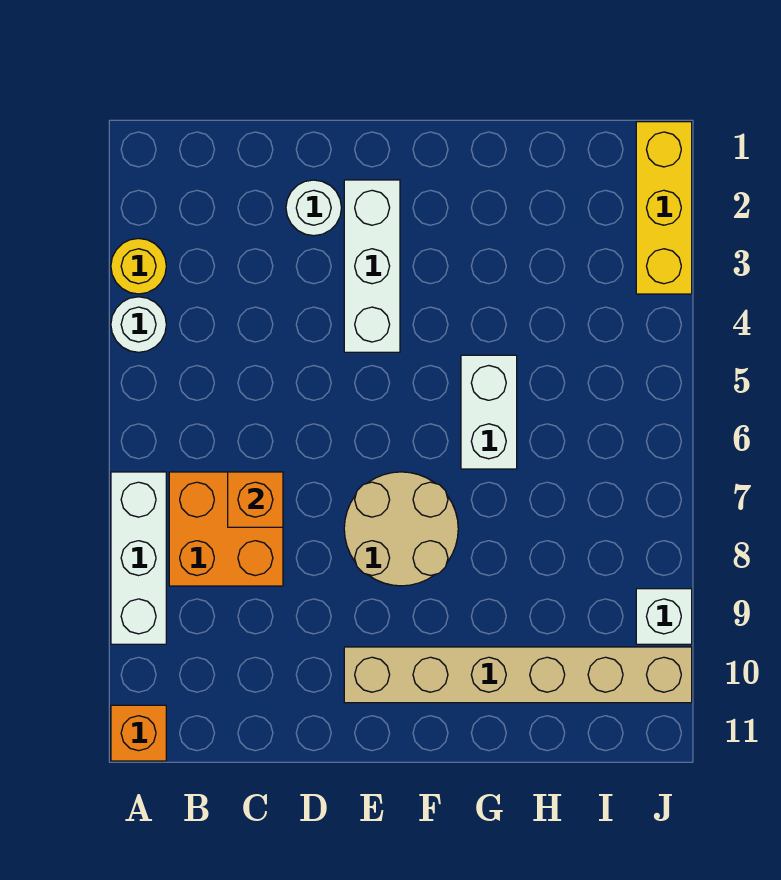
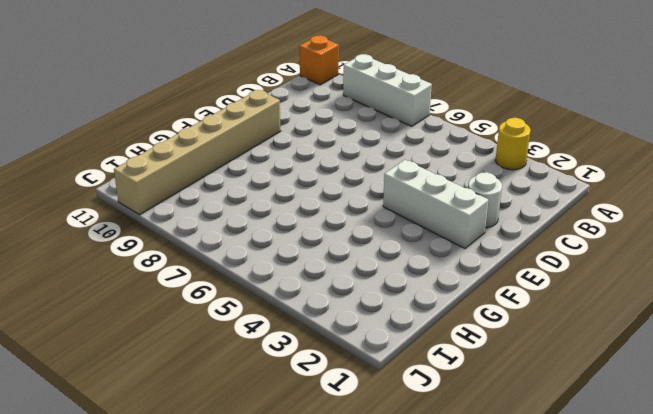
none -> white round brick A4 level 1
none -> orange brick B7:C8 level 1
none -> tan round brick E7:F8 level 1

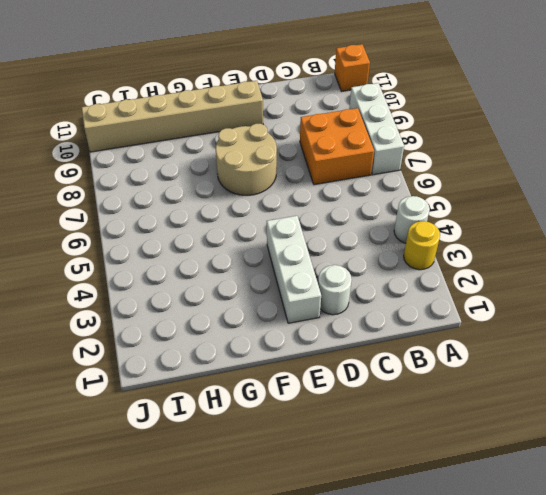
none -> white brick G5:G6 level 1
none -> yellow brick J1:J3 level 1
none -> white brick J9 level 1

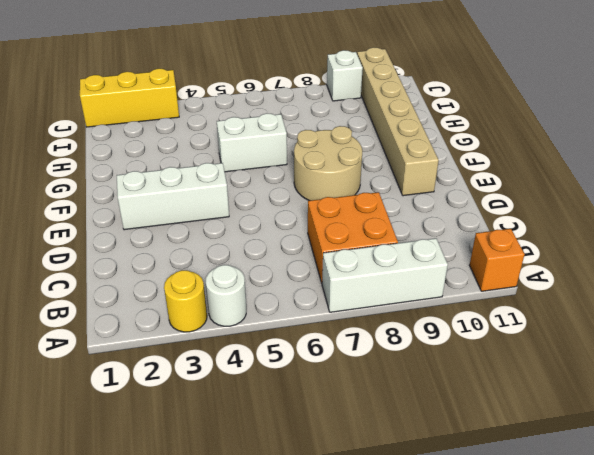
none -> white round brick D2 level 1
none -> orange brick C7 level 2

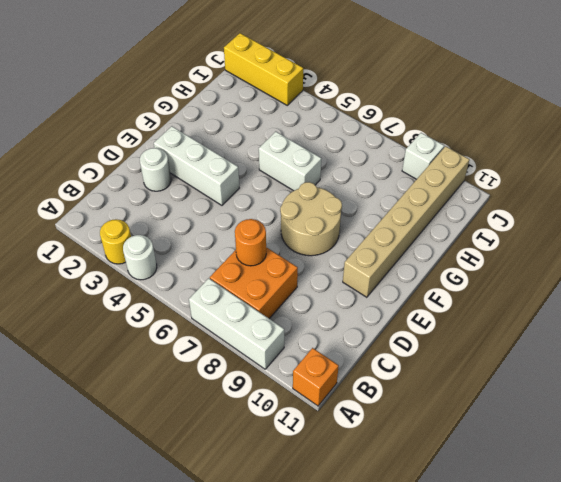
orange round brick C7 level 2 -> orange brick C7 level 2

